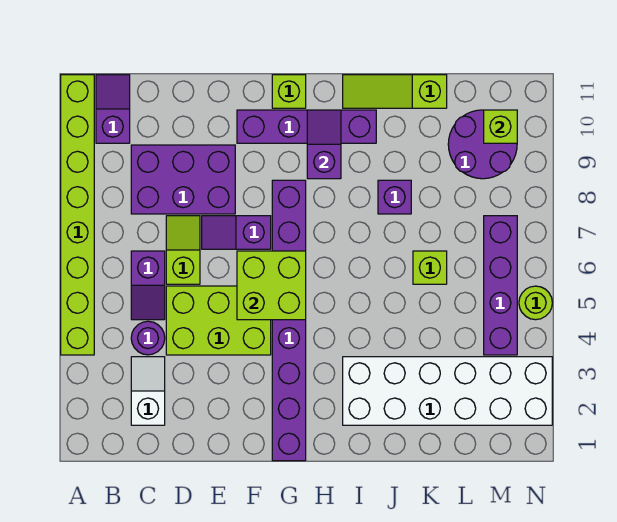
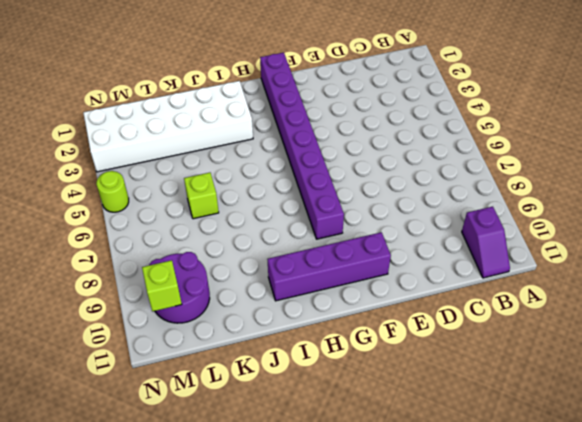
none -> lime brick A4:A11 level 1
none -> white slope C2:C3 level 1 top 2
none -> purple round brick C4 level 1

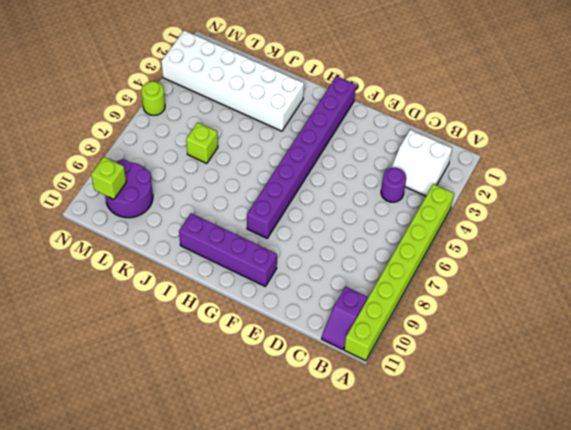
white slope B2:C3 level 1 top 2 -> white slope C2:C3 level 1 top 2
none -> purple slope C5:C6 level 1 top 6
none -> purple brick C8:E9 level 1
none -> lime brick D4:F5 level 1

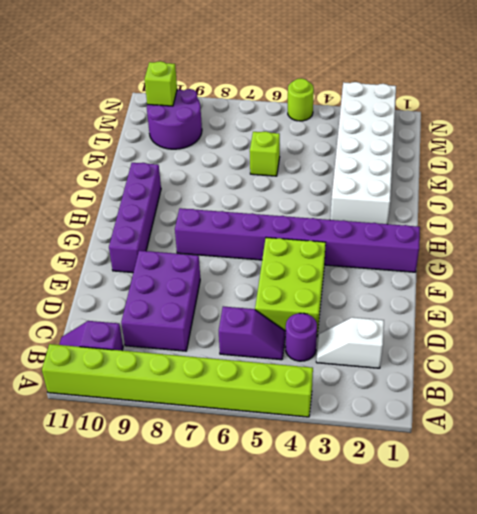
none -> lime slope D6:D7 level 1 top 6
none -> purple slope E7:F7 level 1 top F
none -> lime brick G11 level 1

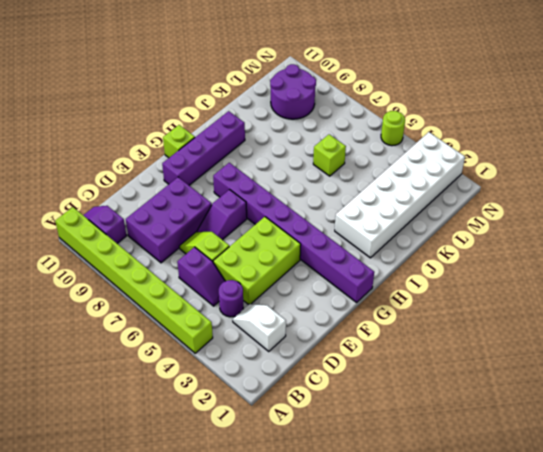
none -> lime slope I11:K11 level 1 top K
none -> purple brick J8 level 1
none -> purple brick M4:M7 level 1

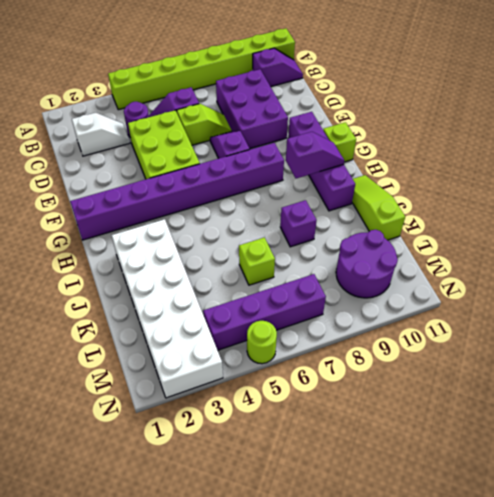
none -> lime brick F5:G6 level 2
none -> lime brick M10 level 2

